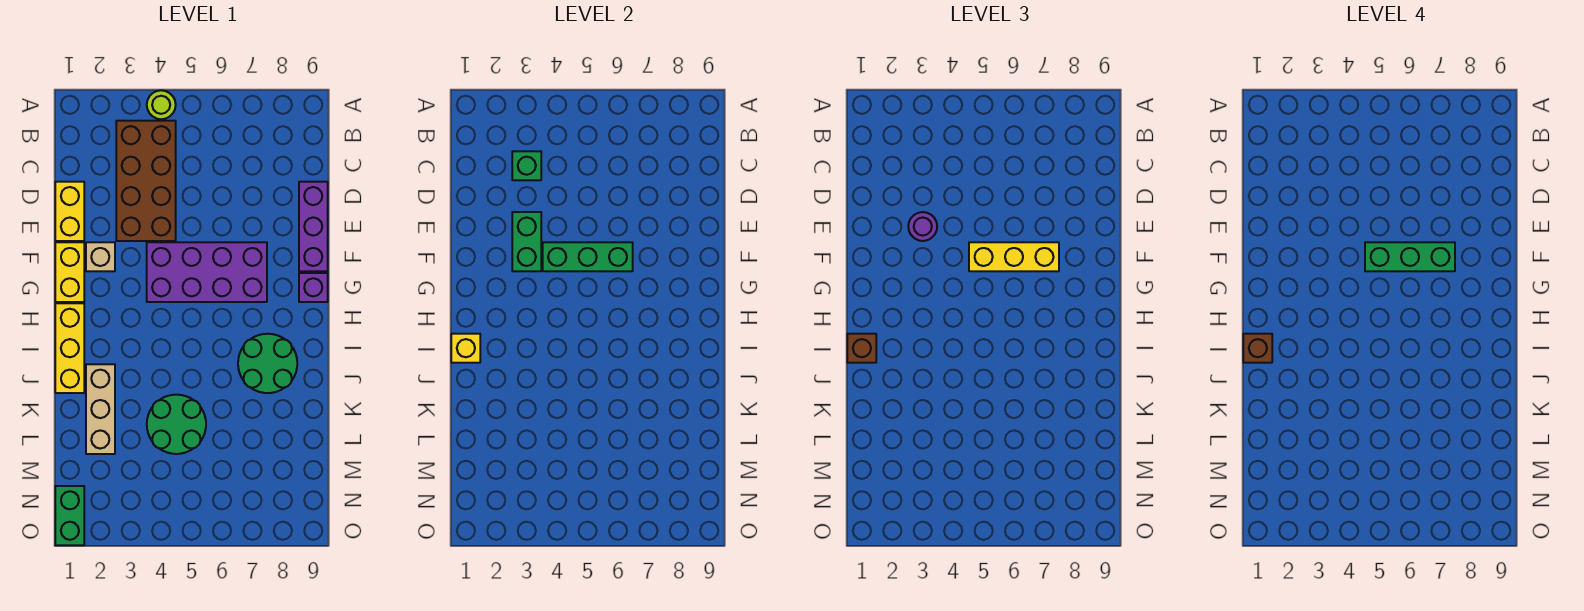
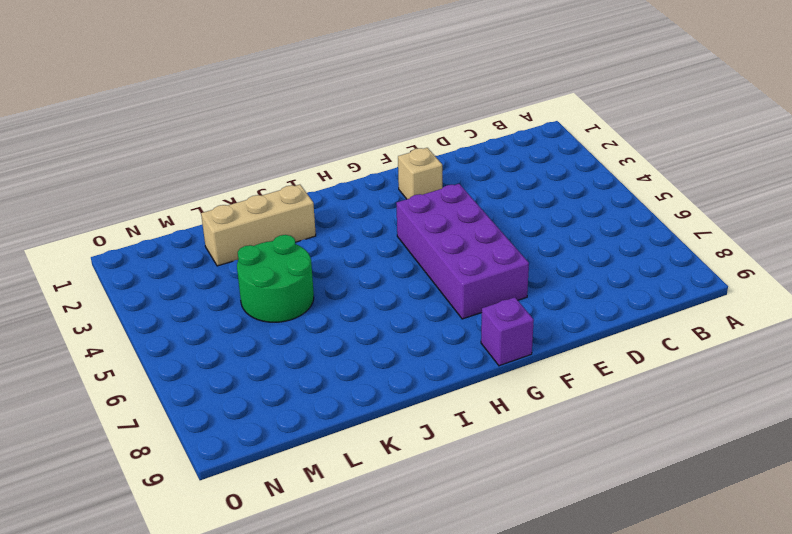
none -> lime round brick A4 level 1
none -> brown brick B3:E4 level 1
none -> yellow brick D1:E1 level 1

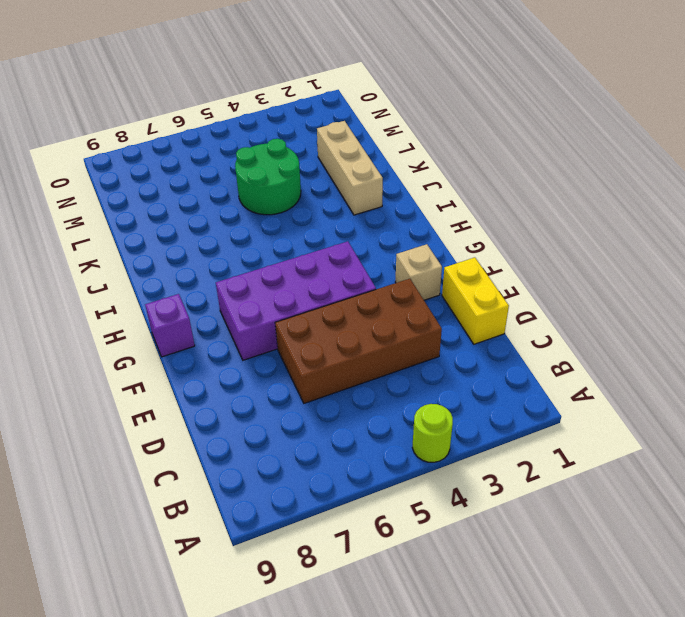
brown brick D3:E6 level 1 -> brown brick B3:E4 level 1
none -> purple brick D9:F9 level 1
none -> yellow brick F1:G1 level 1
none -> yellow brick H1:J1 level 1

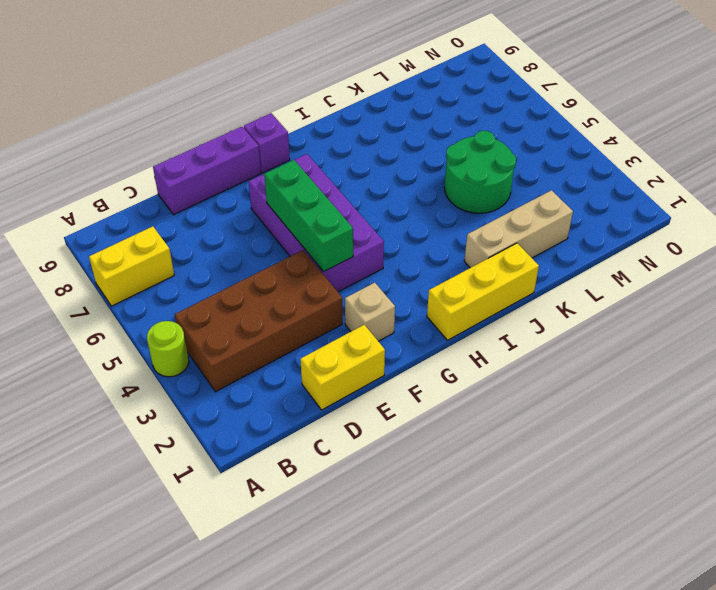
yellow brick A7:B7 level 1 -> yellow brick F1:G1 level 1
none -> green round brick I7:J8 level 1
none -> green brick N1:O1 level 1
none -> green brick C3 level 2

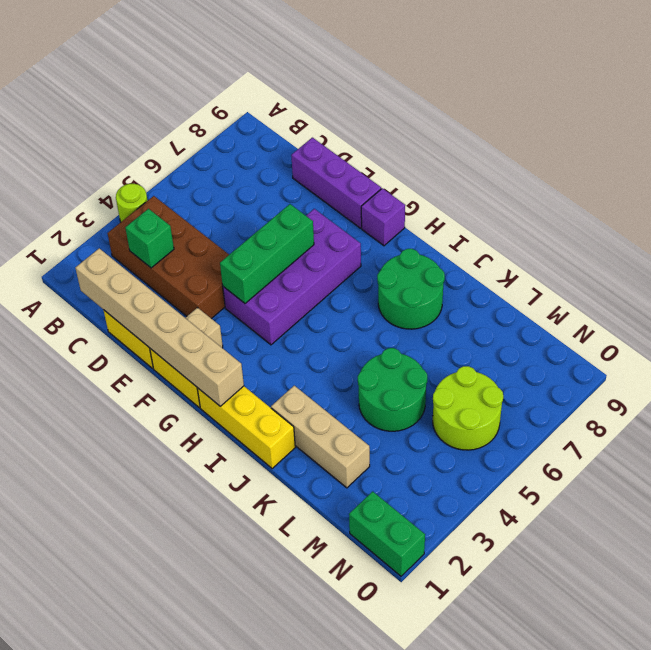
tan brick C1:H1 level 2 -> none
lime round brick M5:N6 level 1 -> none
none -> green brick E3:F3 level 2
none -> yellow brick I1 level 2
none -> purple round brick E3 level 3

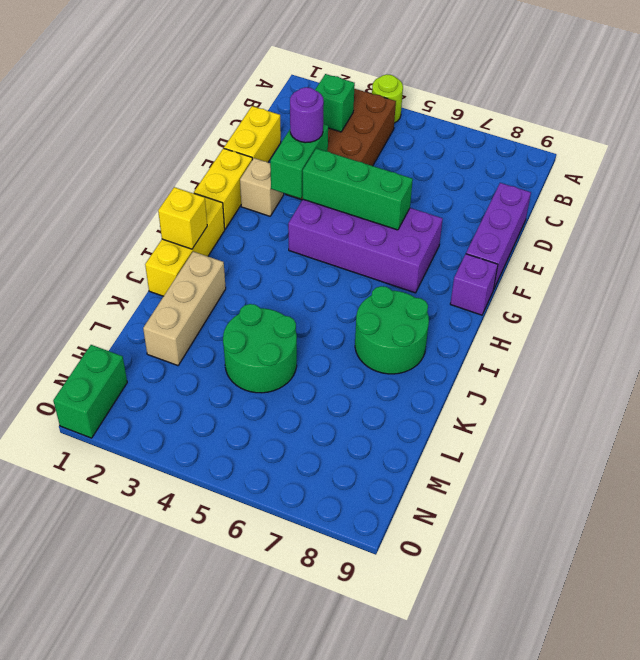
none -> yellow brick F5:F7 level 3
none -> brown brick I1 level 3
none -> green brick F5:F7 level 4

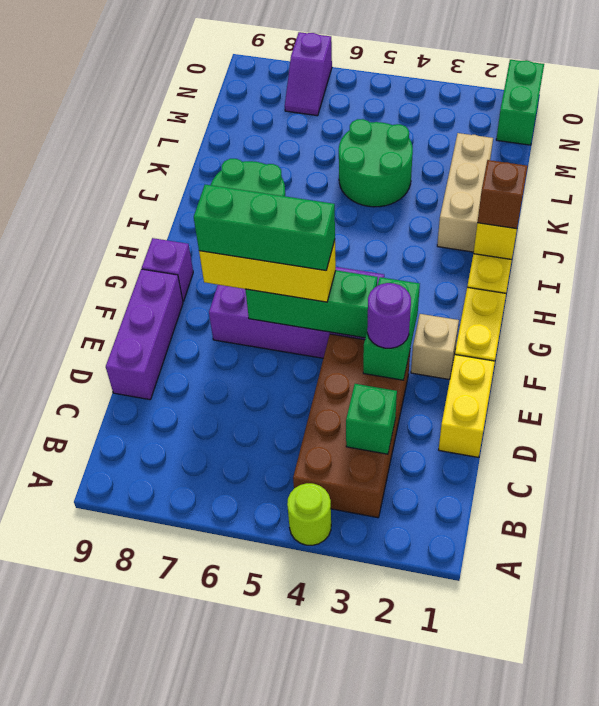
purple slope N7:O7 level 1 top O -> none
none -> brown brick I1 level 4

